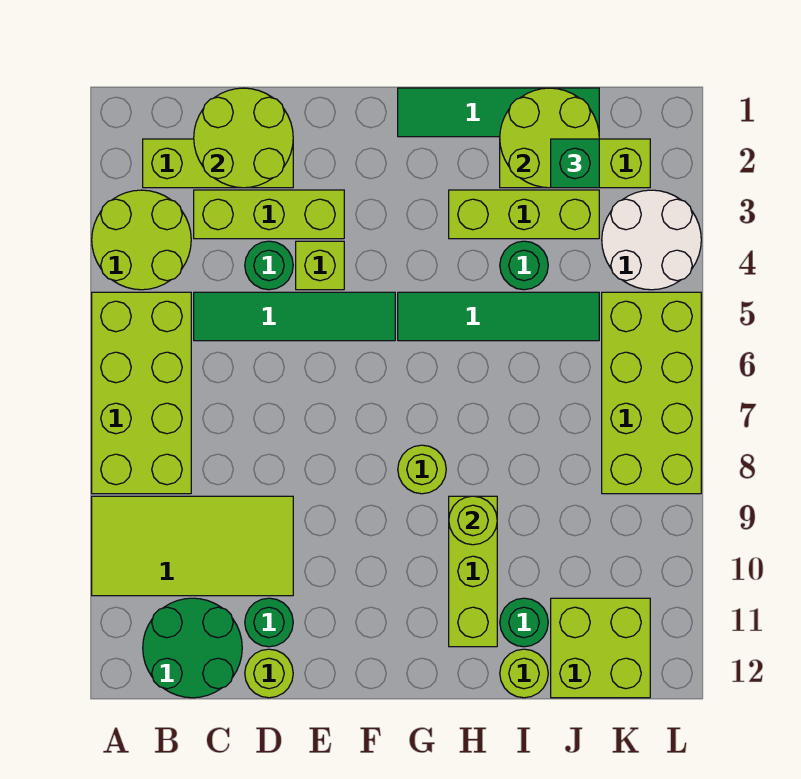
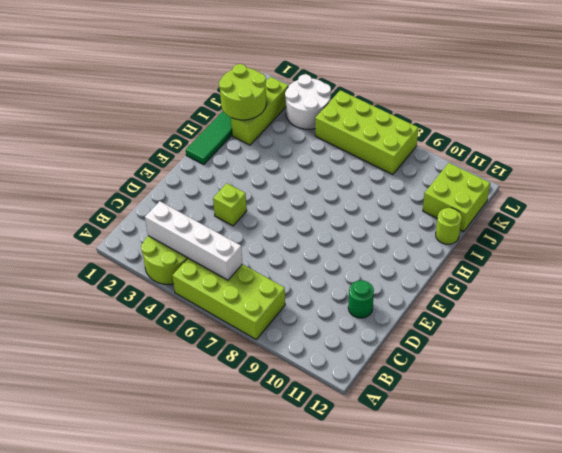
white brick B3:B6 level 2 -> none
none -> lime tile A9:D10 level 1
none -> lime brick B2:D2 level 1
none -> green round brick B11:C12 level 1

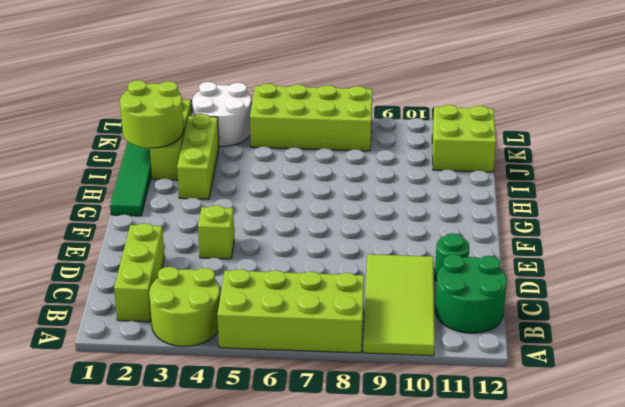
none -> lime brick C3:E3 level 1
none -> green tile C5:F5 level 1
none -> green round brick D4 level 1

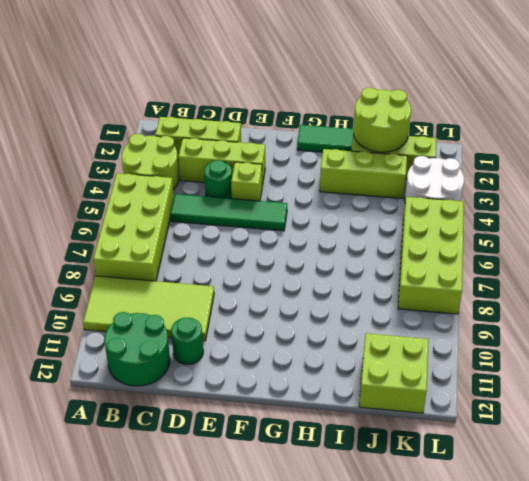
none -> lime round brick D12 level 1
none -> green tile G5:J5 level 1
none -> lime round brick G8 level 1

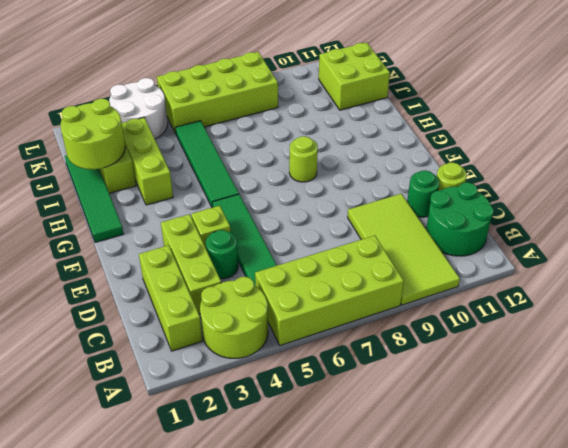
none -> lime brick H9:H11 level 1
none -> green round brick I4 level 1
none -> green round brick I11 level 1

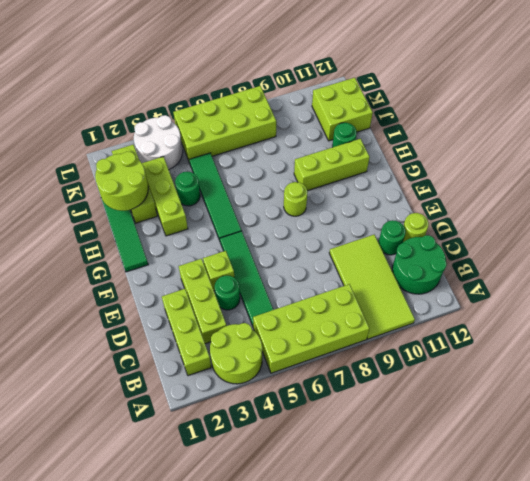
none -> lime round brick I12 level 1
none -> lime round brick C1:D2 level 2
none -> lime round brick H9 level 2

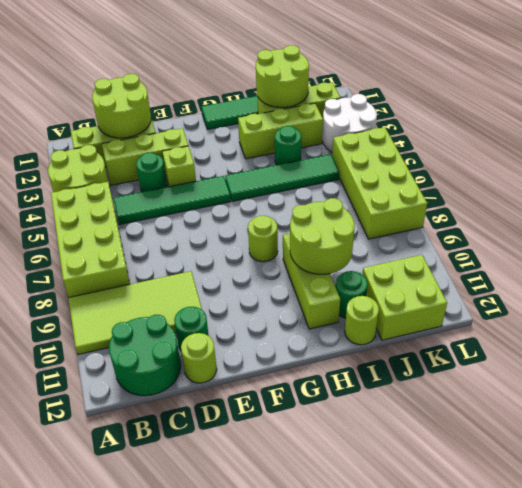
lime round brick H9:I10 level 2 -> lime round brick H9 level 2
none -> green brick J2 level 3

